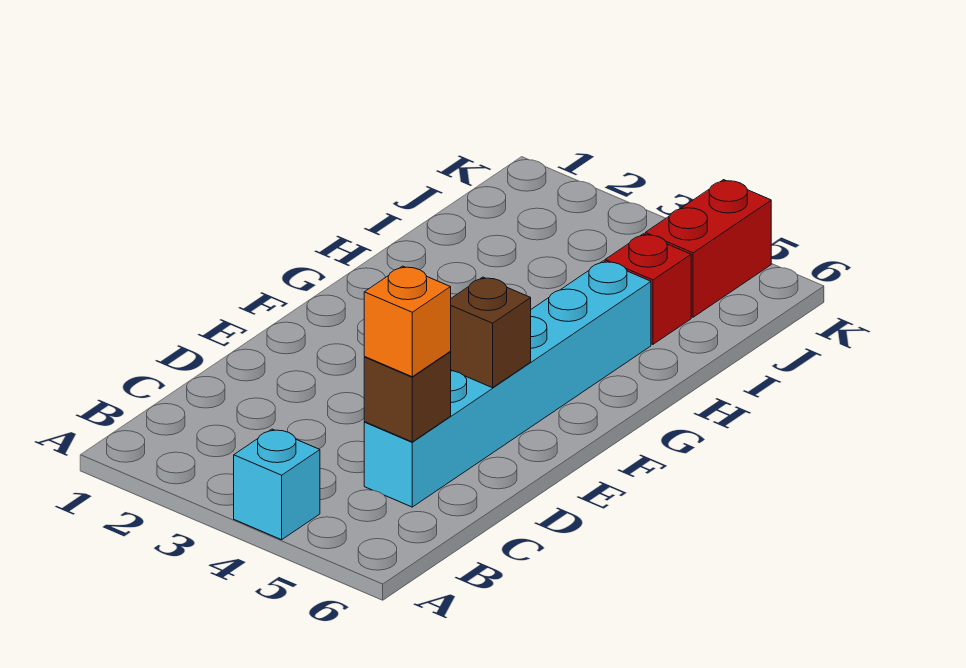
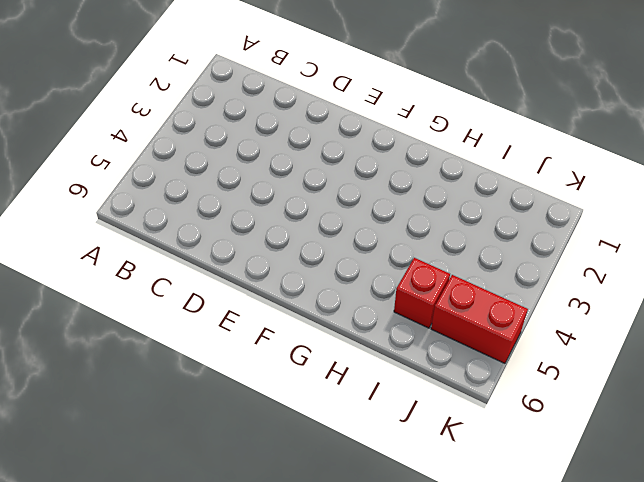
none -> cyan brick A4 level 1
none -> cyan brick C5:H5 level 1

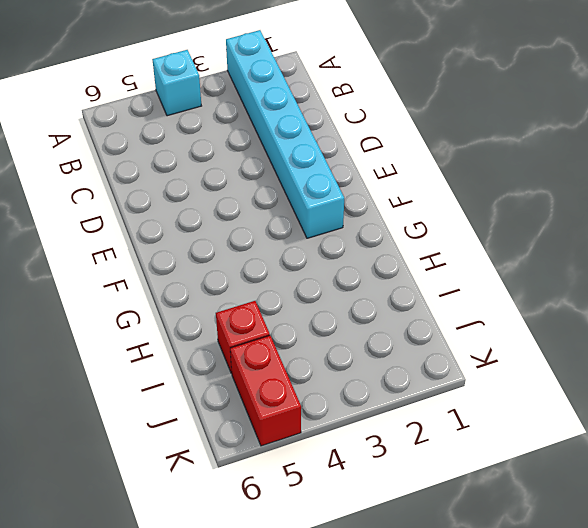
cyan brick A2:F2 level 1 -> cyan brick C5:H5 level 1
none -> brown brick C5 level 2
none -> brown brick E5 level 2

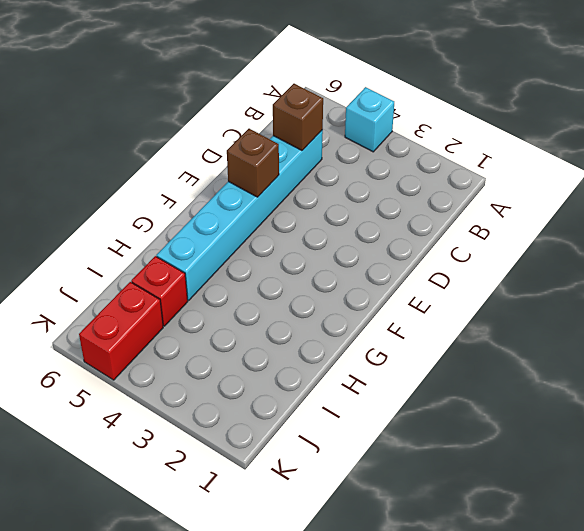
none -> orange brick C5 level 3

